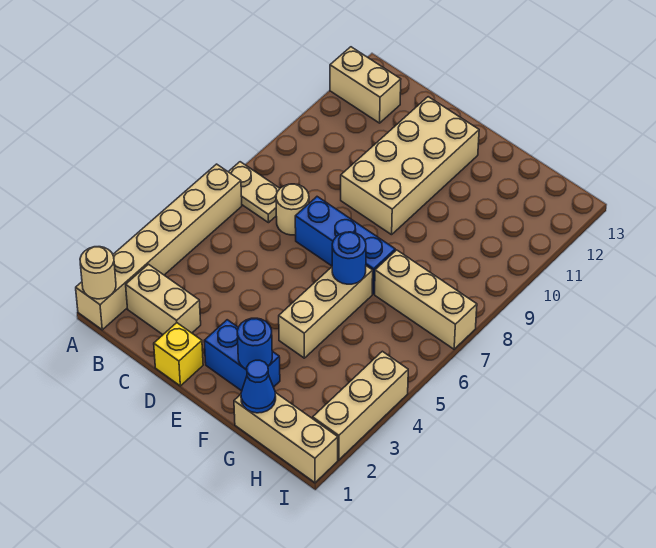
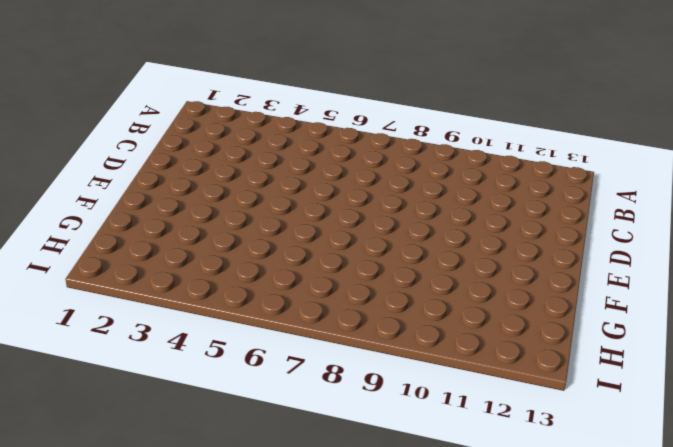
none -> tan brick A1:A6 level 1
none -> tan plate A7:B7 level 1
none -> tan brick A12:B12 level 1

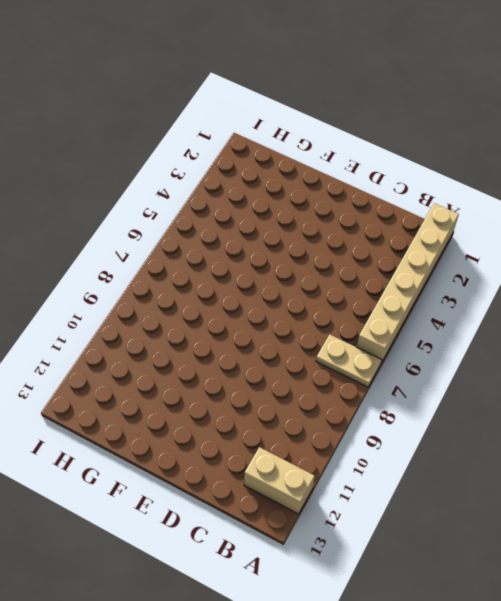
none -> tan brick B2:C2 level 1
none -> tan round brick C7 level 1
none -> yellow brick D1 level 1

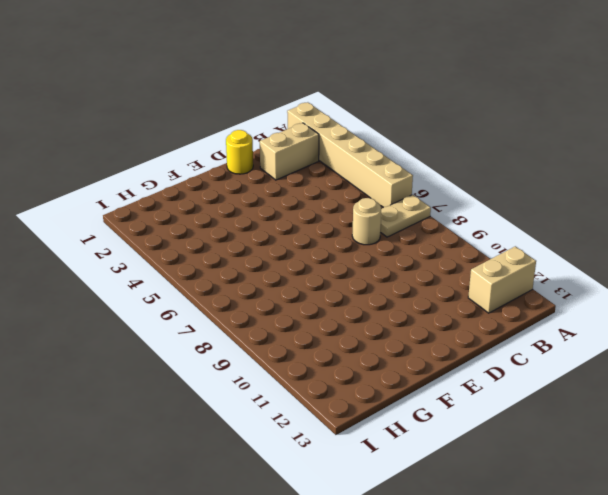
yellow round brick D1 level 1 -> yellow brick D1 level 1
none -> blue brick D7:F7 level 1
none -> tan brick D9:E12 level 1
none -> blue brick E2:F2 level 1

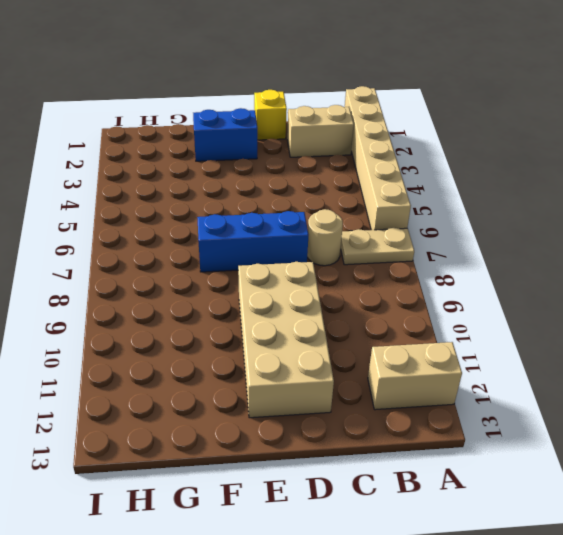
none -> tan brick F4:F6 level 1
none -> tan brick G1:I1 level 1
none -> tan brick G7:I7 level 1

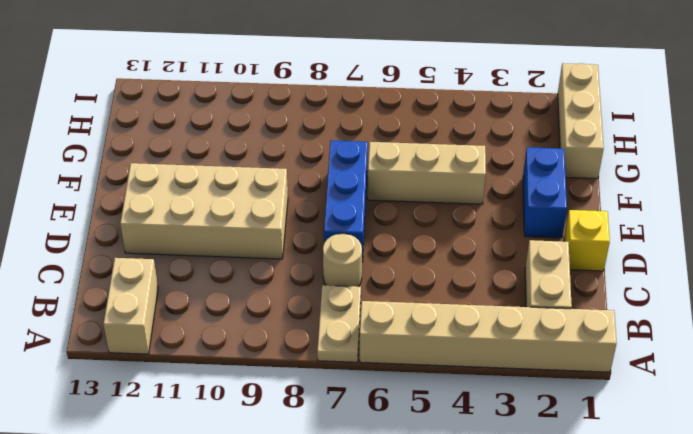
none -> tan brick G7:I7 level 1
none -> tan brick I2:I4 level 1
none -> tan round brick A1 level 2

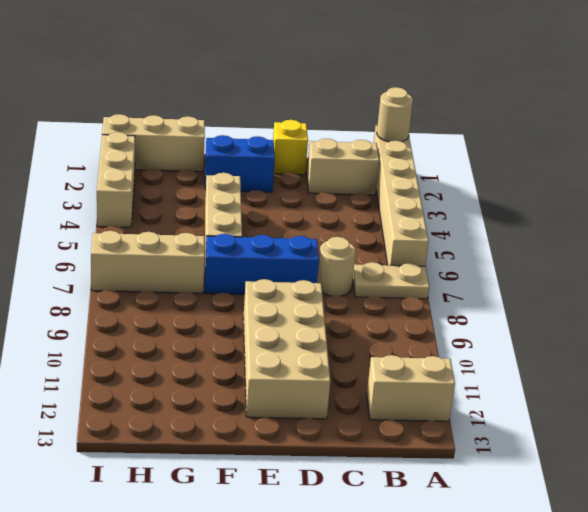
none -> blue round brick F2 level 2
none -> blue round brick F6 level 2
none -> blue cone G1 level 2

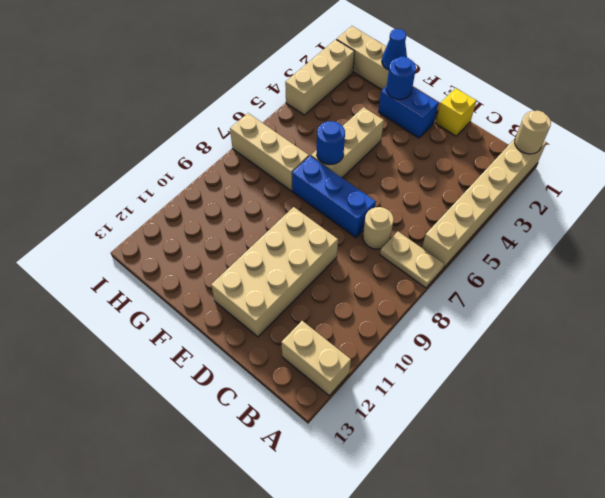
none -> tan brick B2:C2 level 1

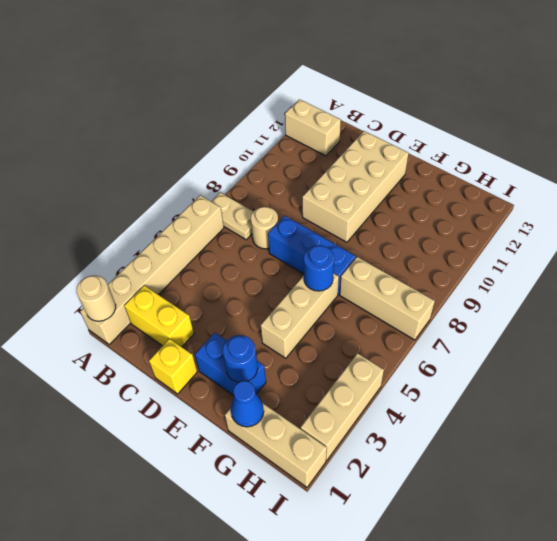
yellow brick B2:C2 level 1 -> tan brick B2:C2 level 1

